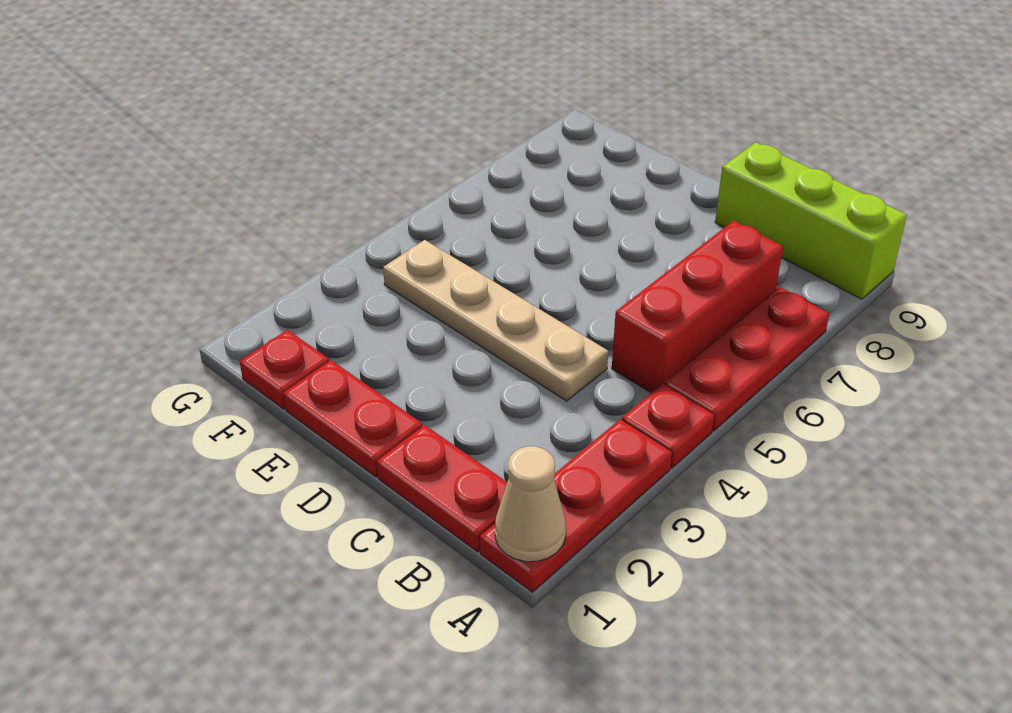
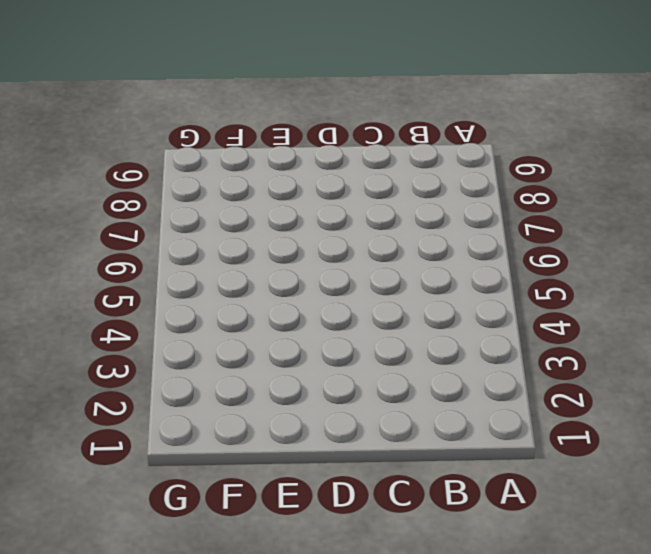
none -> red plate A1:A3 level 1
none -> red plate A4 level 1

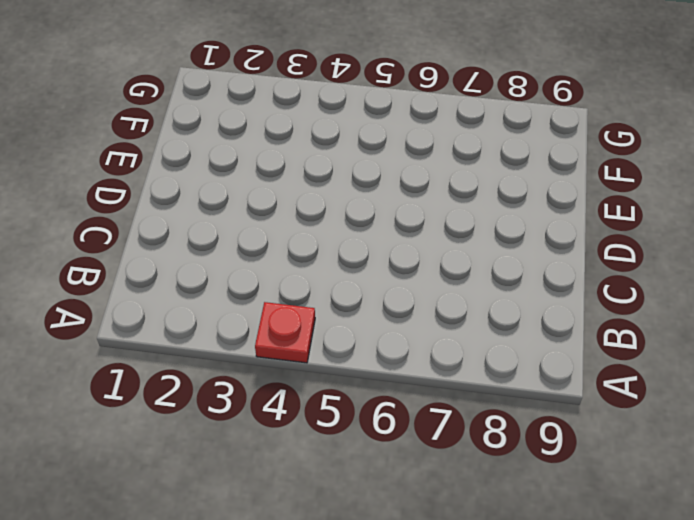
none -> red plate A1:A3 level 1
none -> red plate A5:A7 level 1

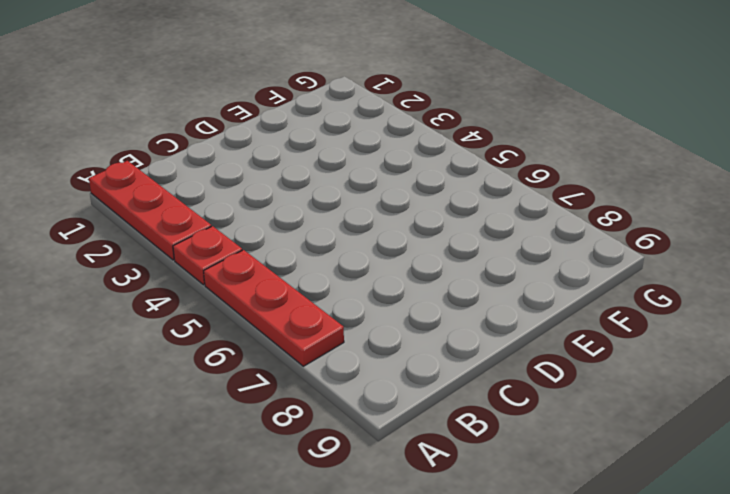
none -> lime brick A9:C9 level 1
none -> red plate B1:C1 level 1

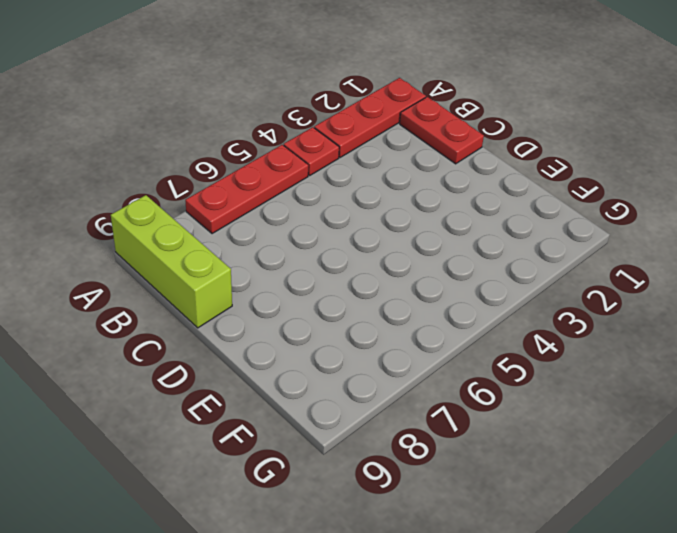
none -> red brick B5:B7 level 1
none -> tan plate C4:F4 level 1

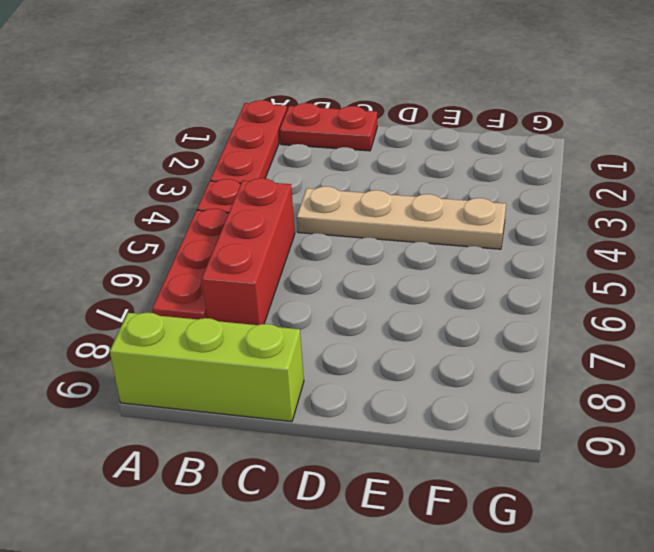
none -> red plate D1:E1 level 1
none -> red plate F1 level 1

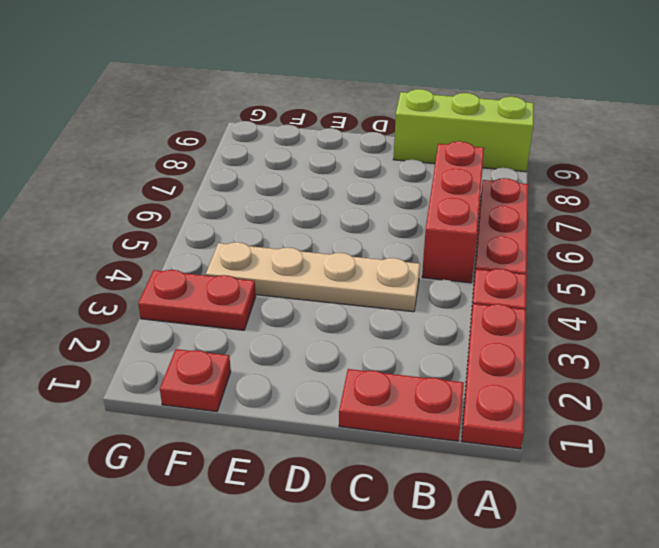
red plate F3:G3 level 1 -> red plate D1:E1 level 1
none -> tan cone A1 level 2

